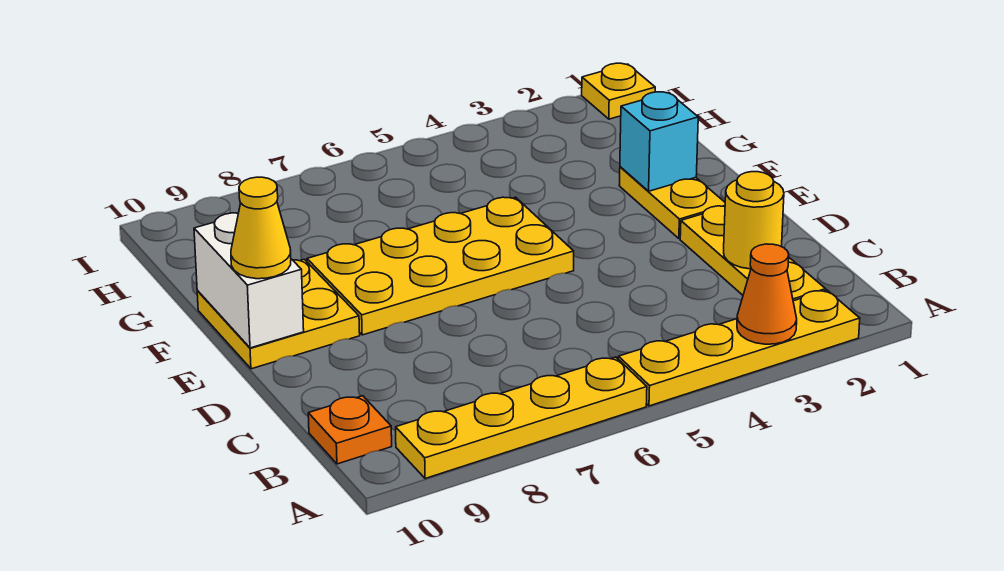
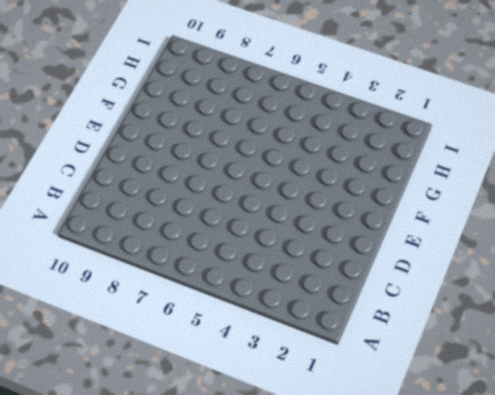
none -> yellow plate A2:A5 level 1
none -> yellow plate A6:A9 level 1
none -> yellow plate B2:D2 level 1

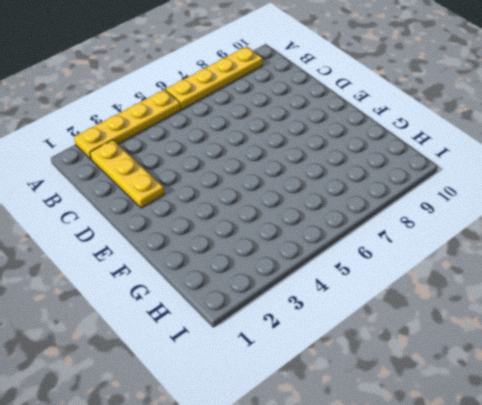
none -> orange plate B10 level 1
none -> yellow plate E2:F2 level 1
none -> yellow plate E5:F8 level 1

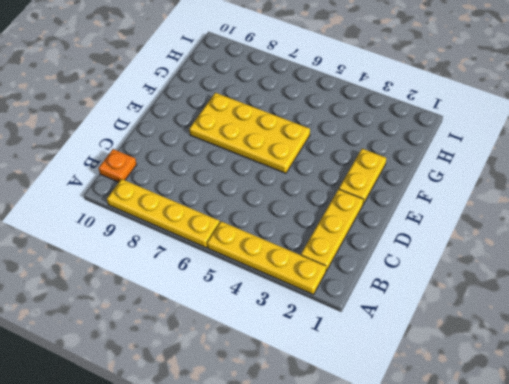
none -> yellow plate E9:F10 level 1
none -> yellow plate I1 level 1
none -> orange cone A3 level 2

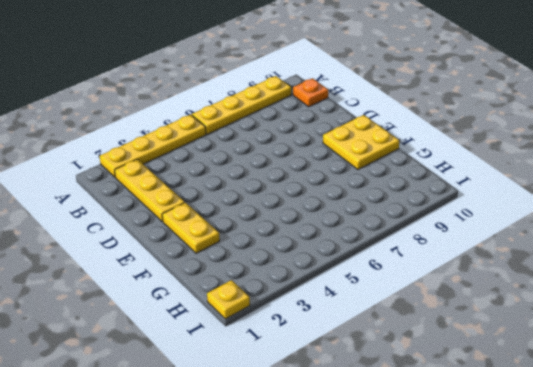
none -> yellow plate E5:F8 level 1
none -> orange cone A3 level 2
none -> yellow round brick C2 level 2

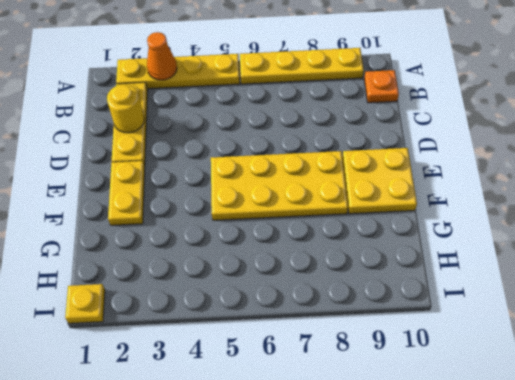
none -> white brick E10:F10 level 2
none -> cyan brick F2 level 2
none -> yellow cone E10 level 3

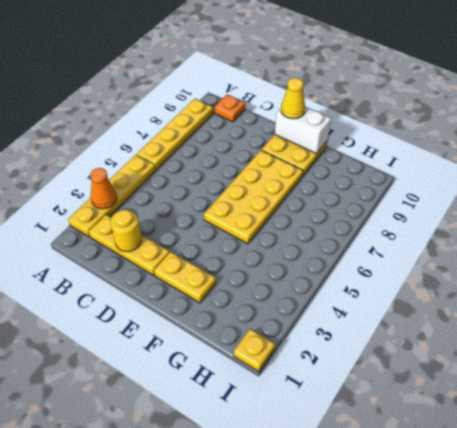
none -> cyan brick F2 level 2

